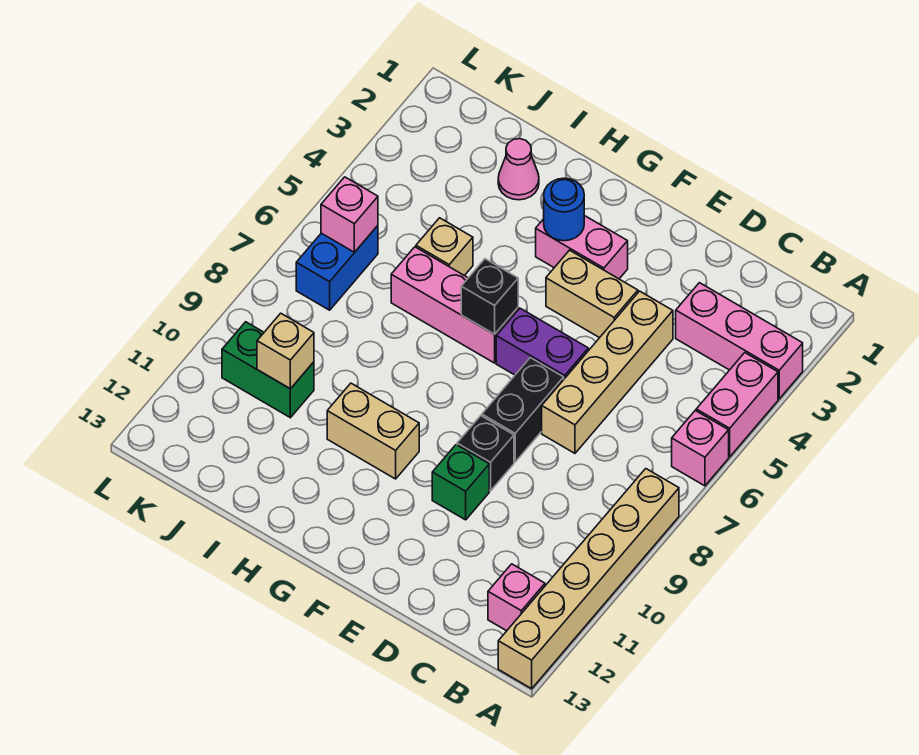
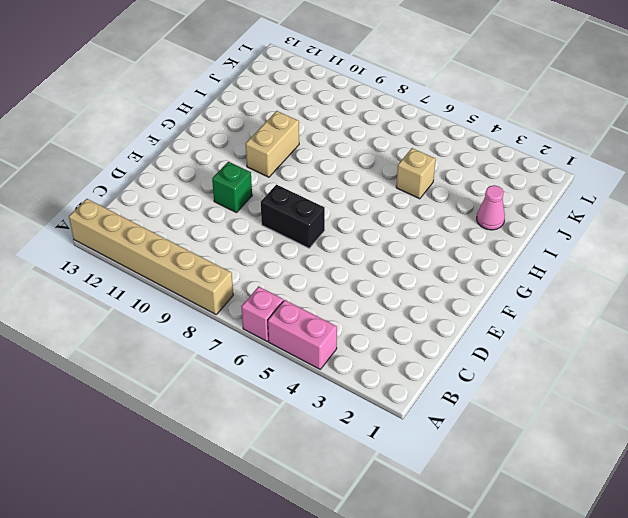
none -> pink brick A3:C3 level 1
none -> pink brick B12 level 1
none -> tan brick D4:D7 level 1

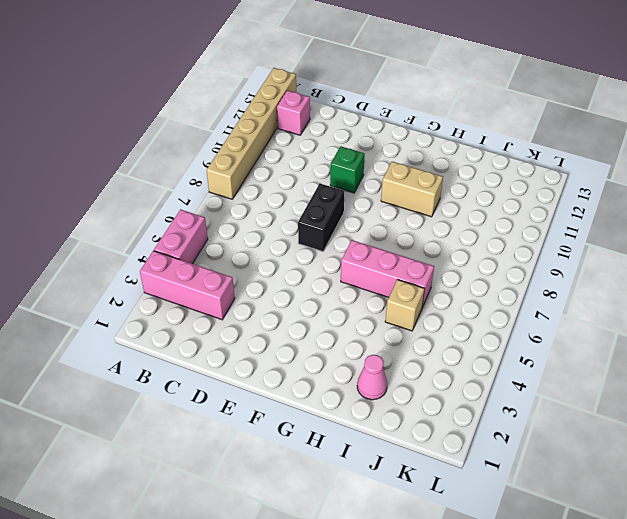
none -> pink brick A6 level 1
none -> tan brick D4:D7 level 1
none -> tan brick E4:F4 level 1

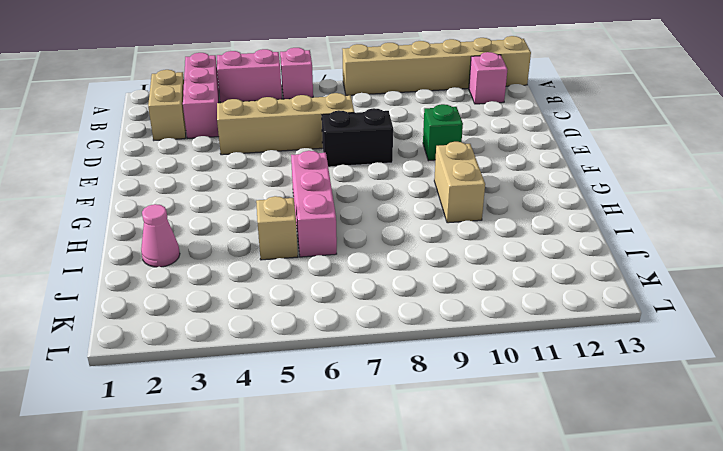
tan brick B2:C2 level 1 -> tan brick E4:F4 level 1
none -> purple brick E6:F6 level 1
none -> black brick E9 level 1
none -> pink brick F3:G3 level 1

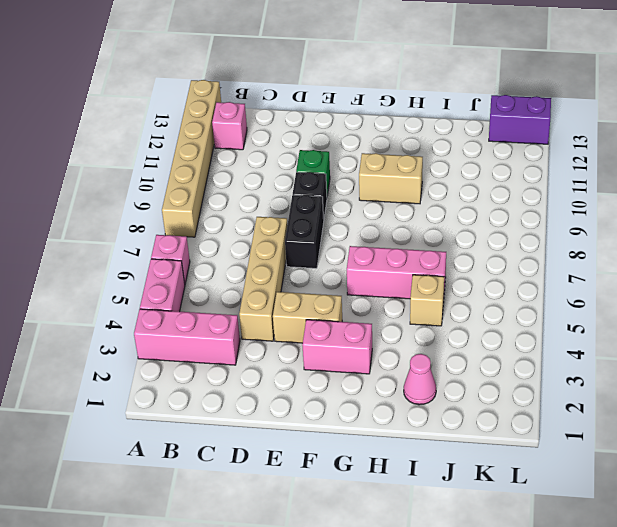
purple brick K13:L13 level 1 -> purple brick E6:F6 level 1
none -> green brick J10:K10 level 1
none -> blue brick K6:K7 level 1
none -> blue round brick G3 level 2

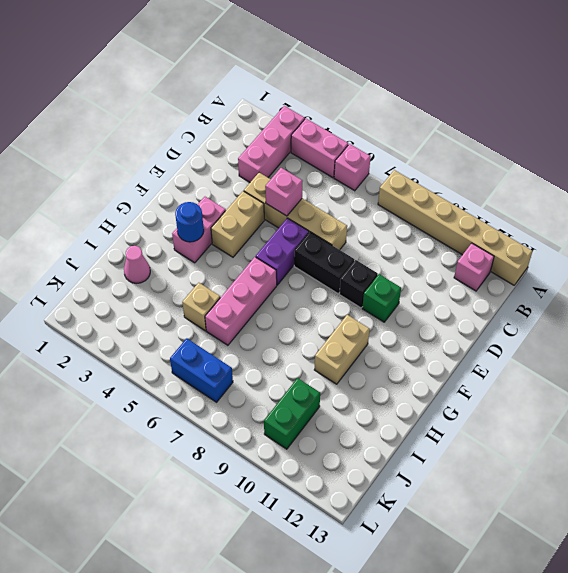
pink brick D5 level 2 -> pink brick K6 level 2
none -> black brick G6 level 2
none -> tan brick J10 level 2

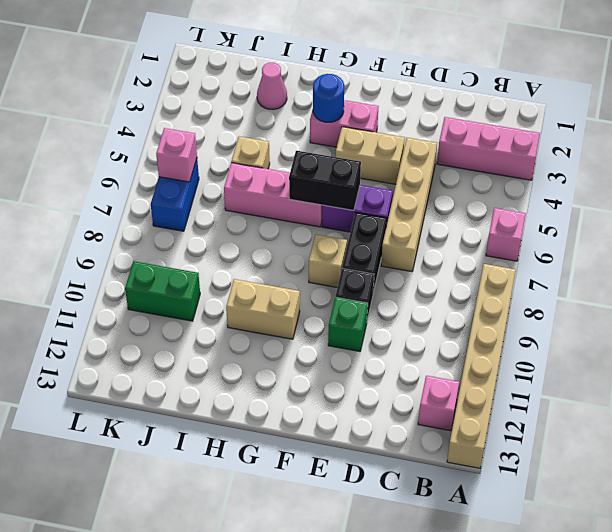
black brick F6:G6 level 2 -> black brick G6 level 2
tan brick F8 level 1 -> tan brick J10 level 2
none -> pink brick A4:A5 level 1

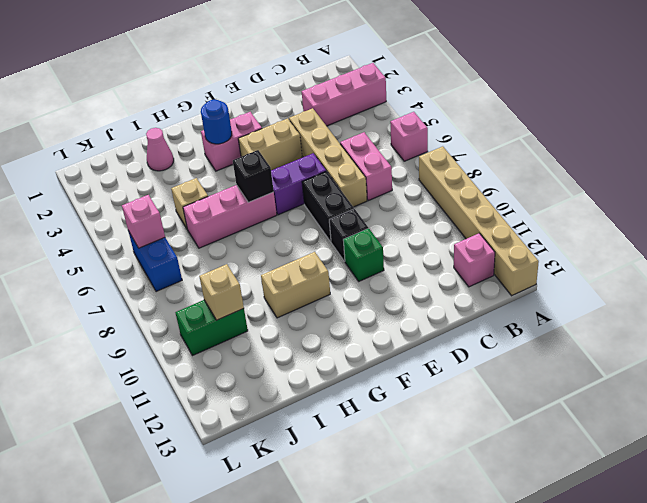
pink brick C6:C7 level 1 -> pink brick A4:A5 level 1

